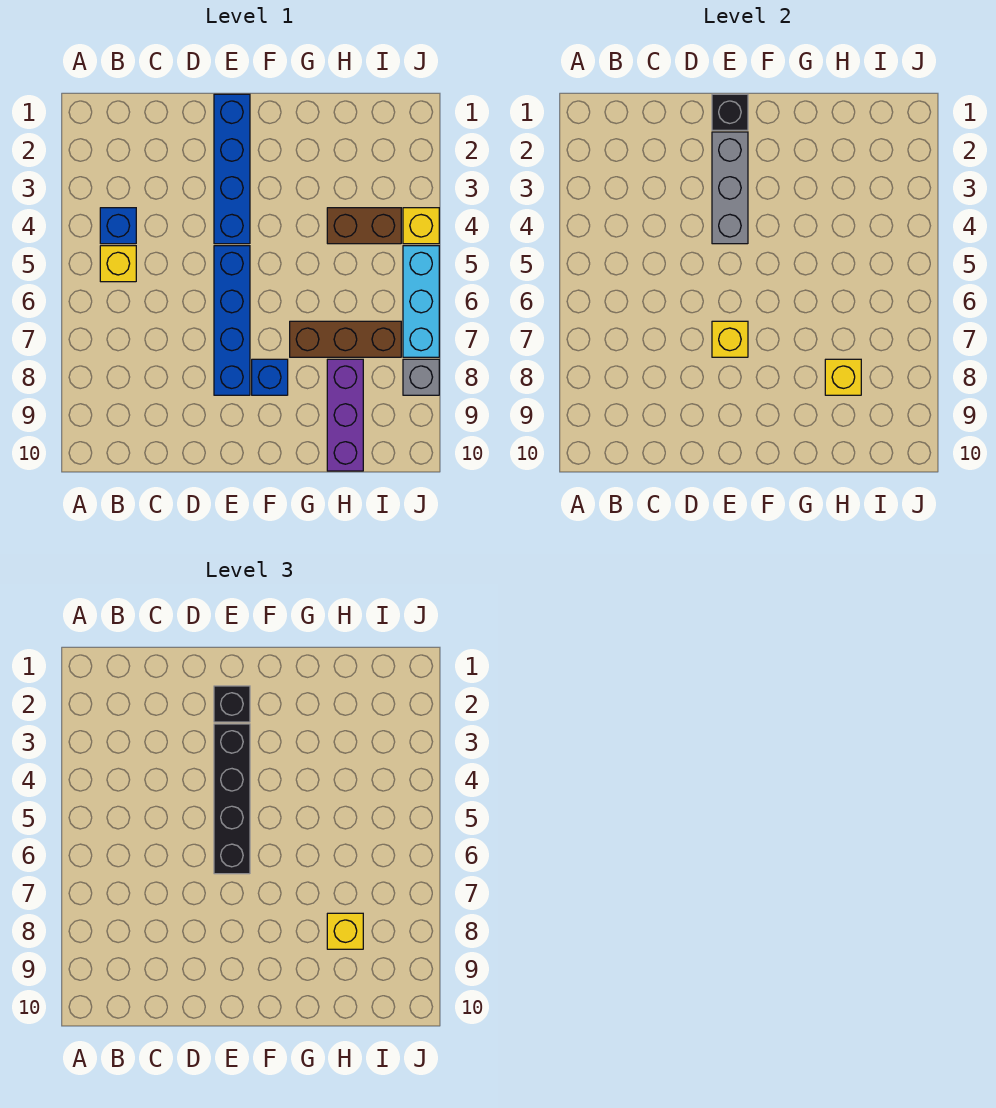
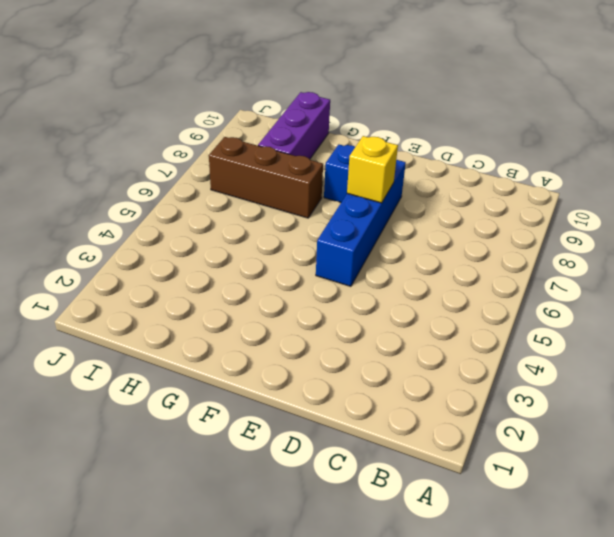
none -> blue brick B4 level 1
none -> yellow brick B5 level 1
none -> blue brick E1:E4 level 1

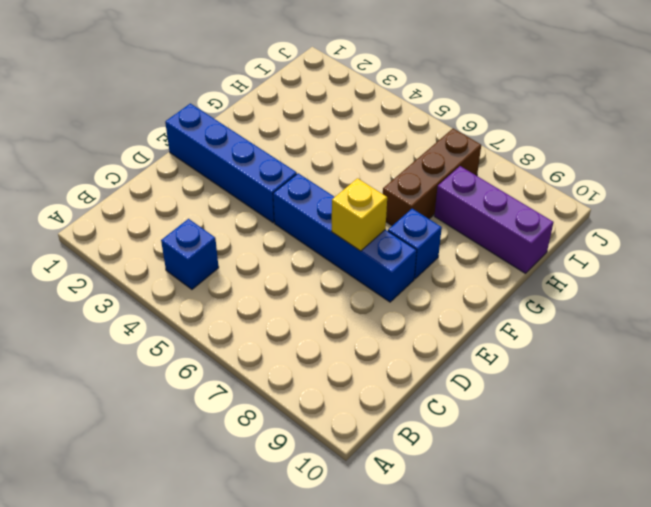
none -> yellow brick B5 level 1
none -> brown brick H4:I4 level 1
none -> yellow brick J4 level 1

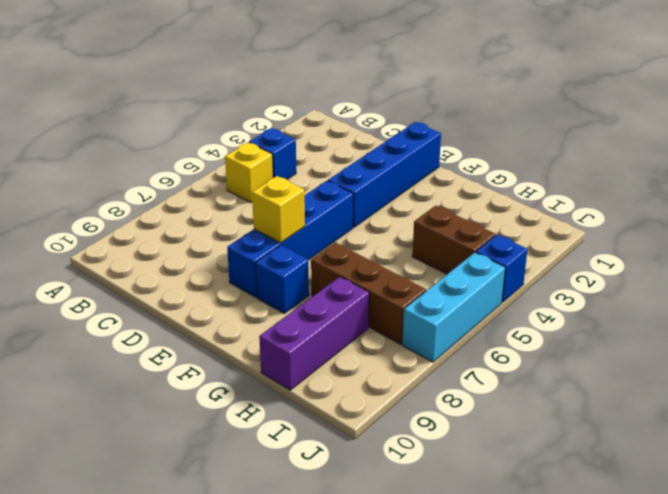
blue brick J4 level 1 -> yellow brick J4 level 1
none -> grey brick J8 level 1
none -> black brick E1 level 2
none -> grey brick E2:E4 level 2

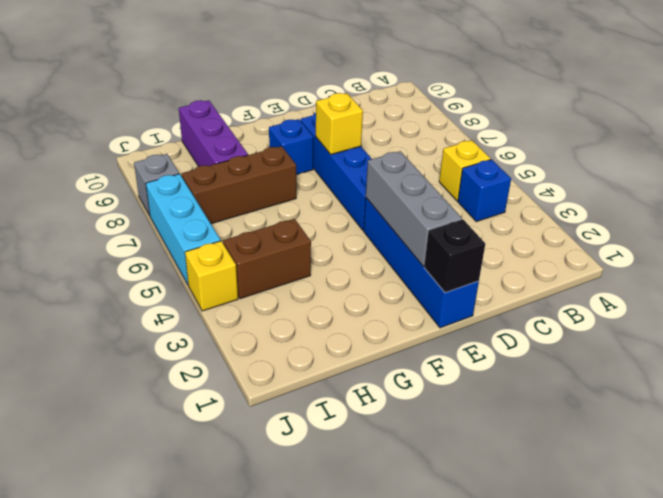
none -> yellow brick H8 level 2
none -> black brick E2 level 3
none -> black brick E3:E6 level 3

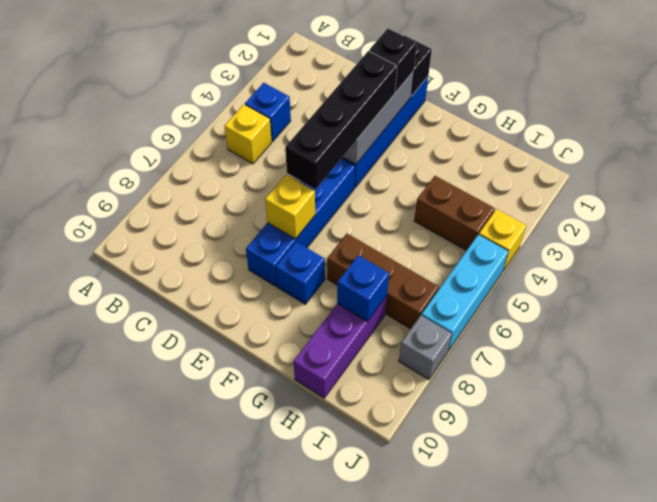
blue brick H8 level 2 -> yellow brick H8 level 2
none -> yellow brick H8 level 3

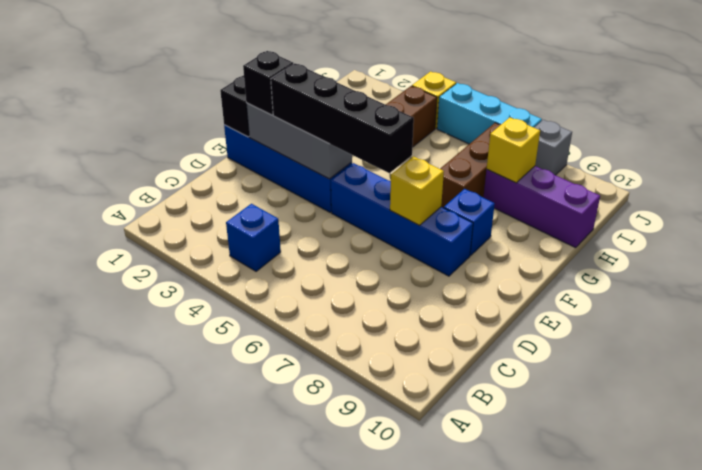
none -> yellow brick B5 level 1
none -> yellow brick H8 level 3

